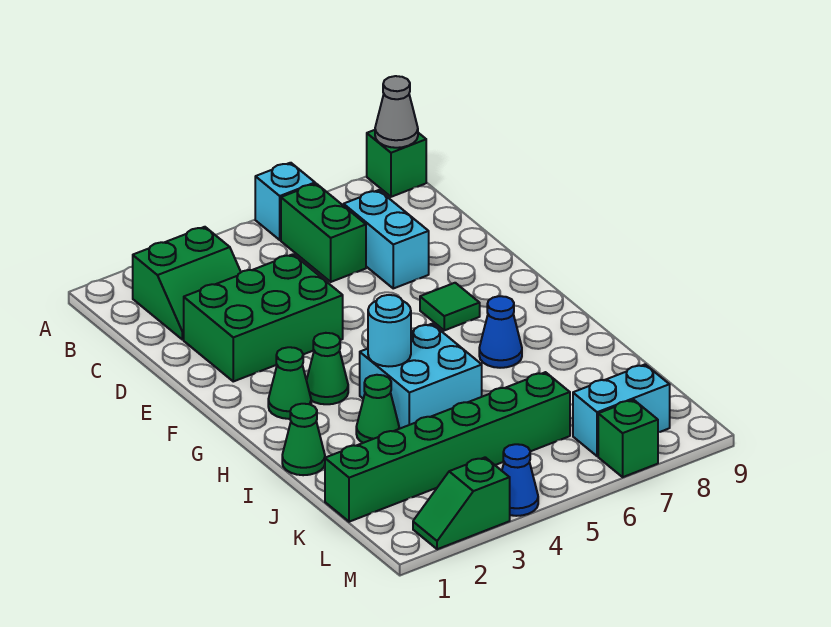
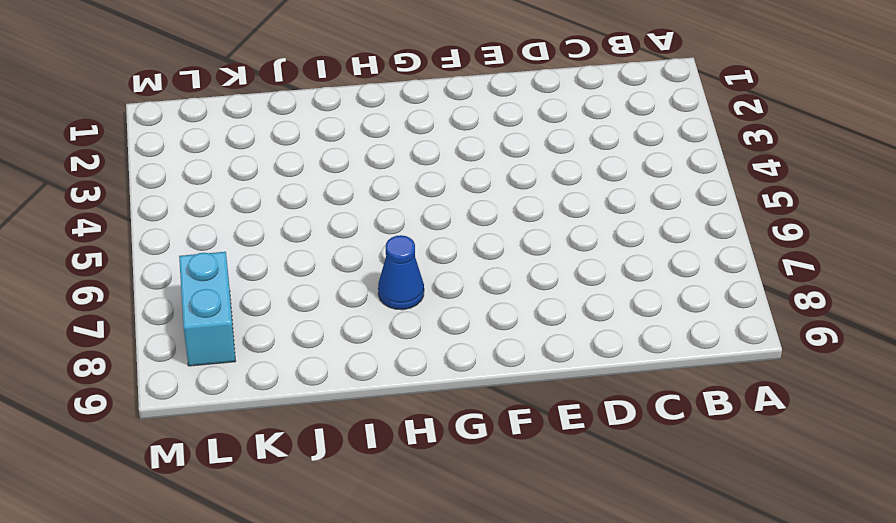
none -> cyan brick A6 level 1
none -> green brick A9 level 1
none -> green slope B2:C3 level 1 top B

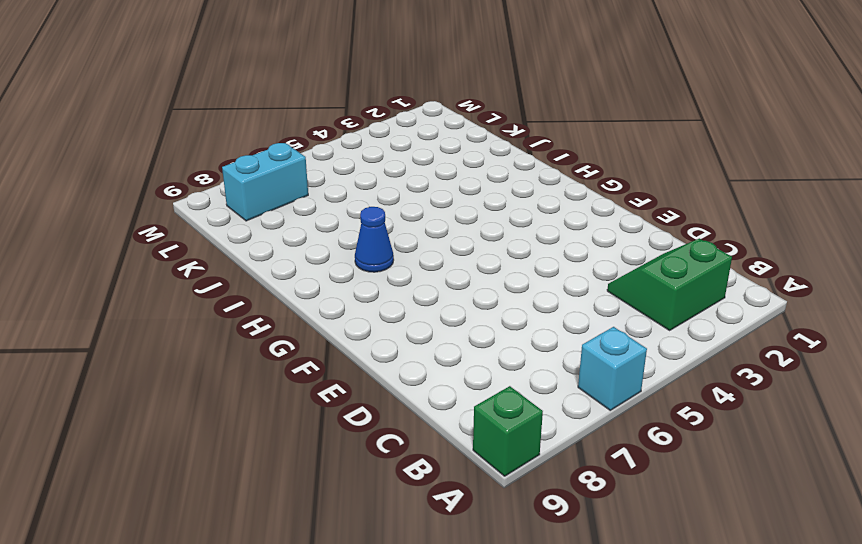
none -> green brick B6:C6 level 1
none -> cyan brick C7:D7 level 1
none -> green brick D2:E4 level 1

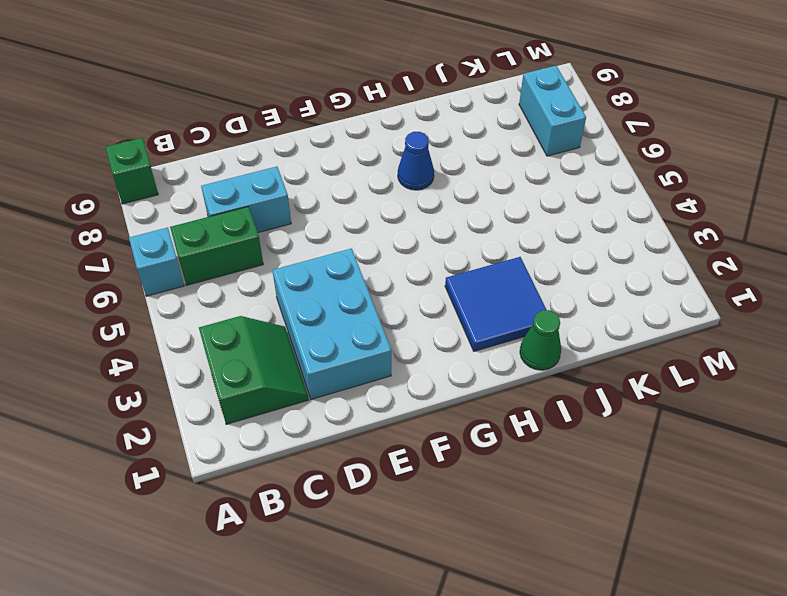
cyan brick D2:E4 level 1 -> green brick D2:E4 level 1
blue tile H2:I3 level 1 -> green cone I3 level 1
none -> green tile F7 level 1
none -> green cone G2 level 1
none -> green cone G3 level 1

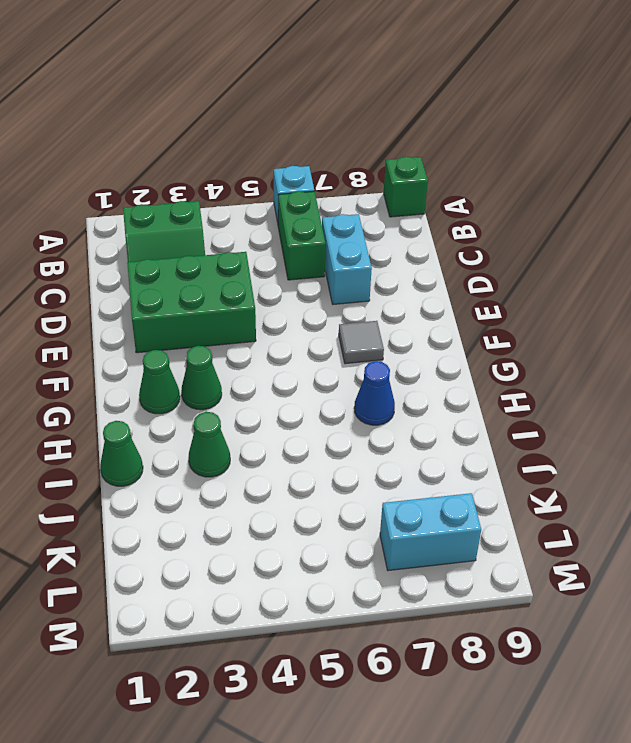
grey tile F7 level 1 -> green tile F7 level 1
none -> cyan brick H4:I5 level 1
none -> green brick K1:K6 level 1
none -> green slope M2:M3 level 1 top 3

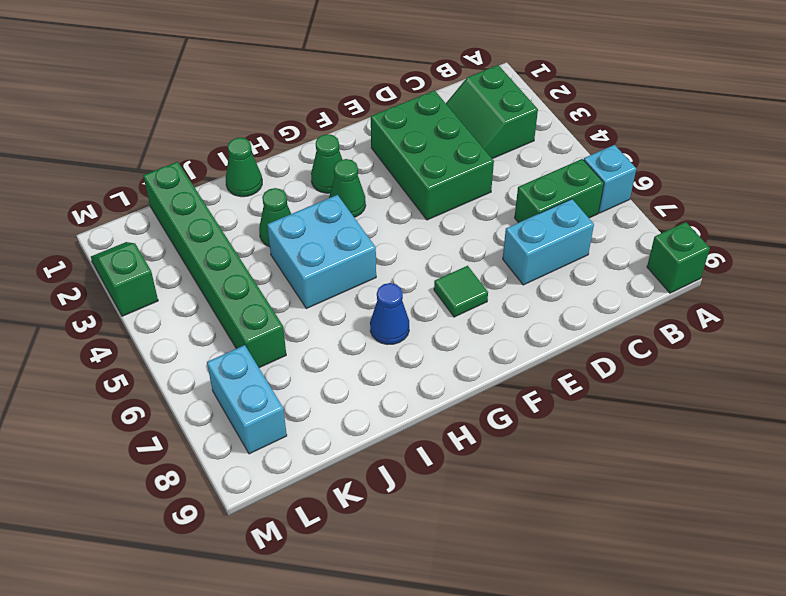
none -> blue cone M4 level 1
none -> green brick M7 level 1
none -> grey cone A9 level 2

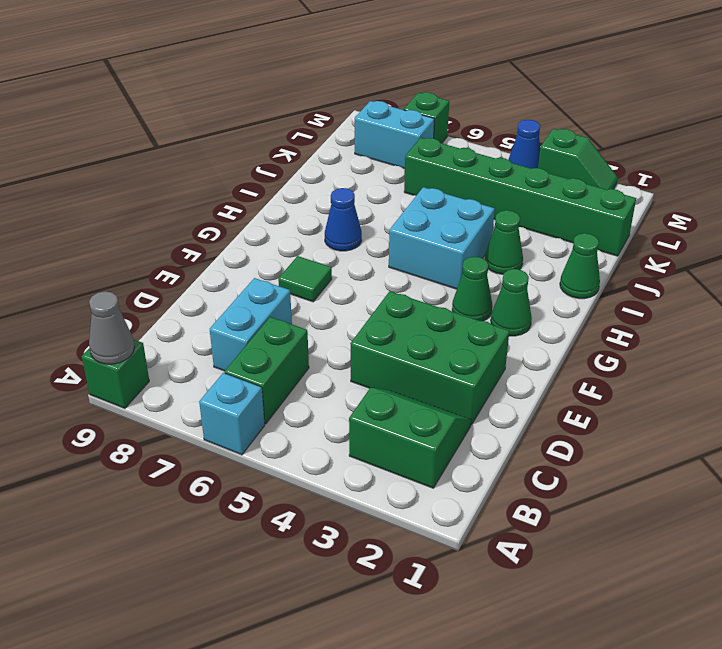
none -> cyan round brick H4 level 2

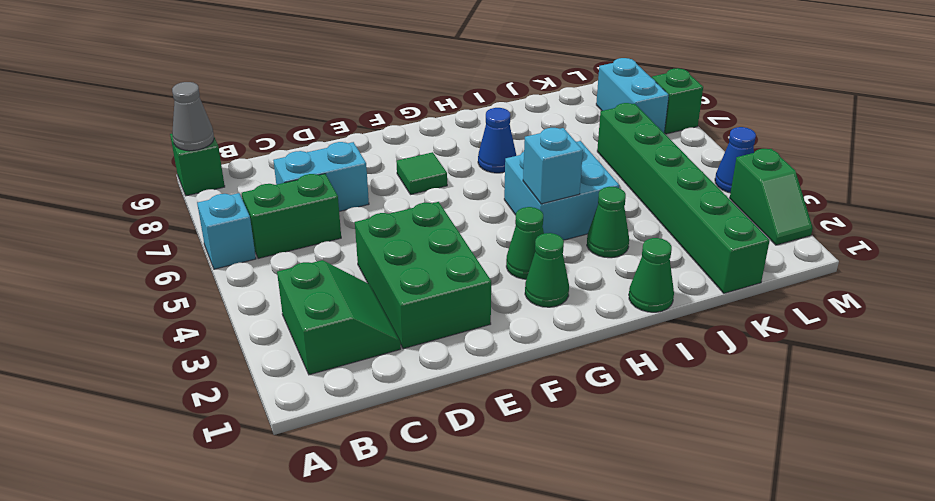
cyan brick H4 level 2 -> cyan round brick H4 level 2

